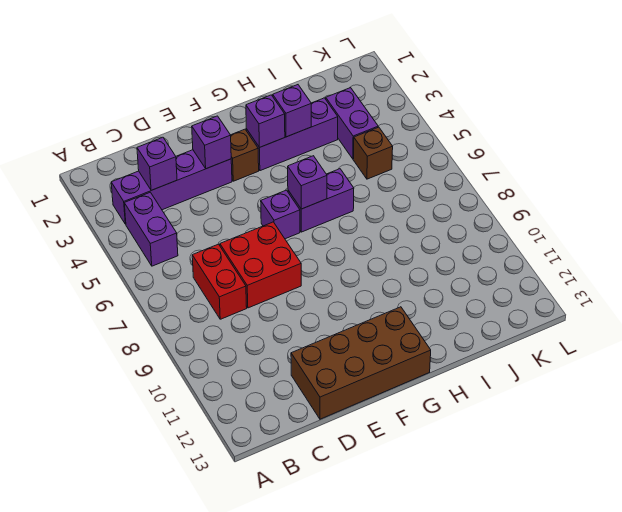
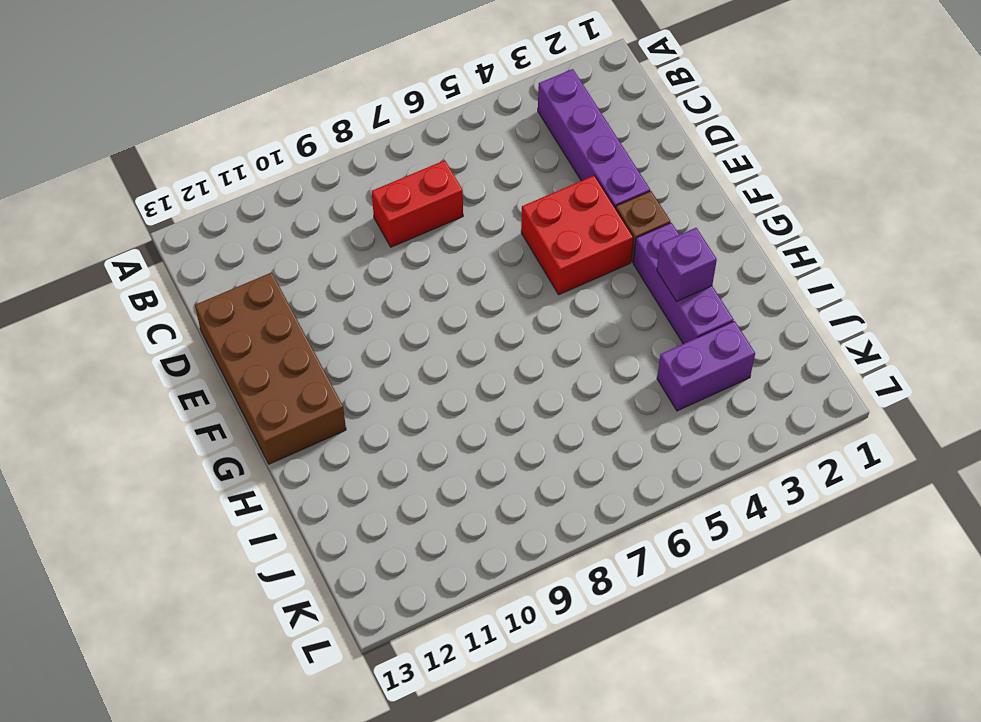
red brick E4:F5 level 1 -> red brick D7:E8 level 1
none -> purple brick B4:B5 level 1
none -> purple brick F6 level 1
none -> purple brick G6:H6 level 1

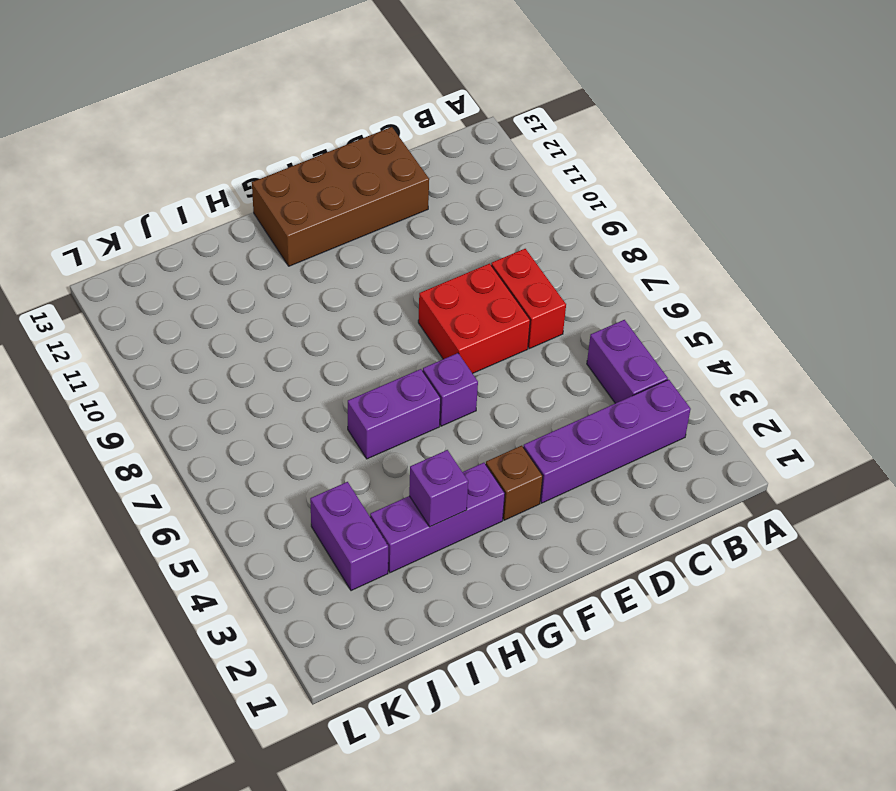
none -> brown brick J5 level 1
none -> purple brick C3 level 2
none -> purple brick E3 level 2

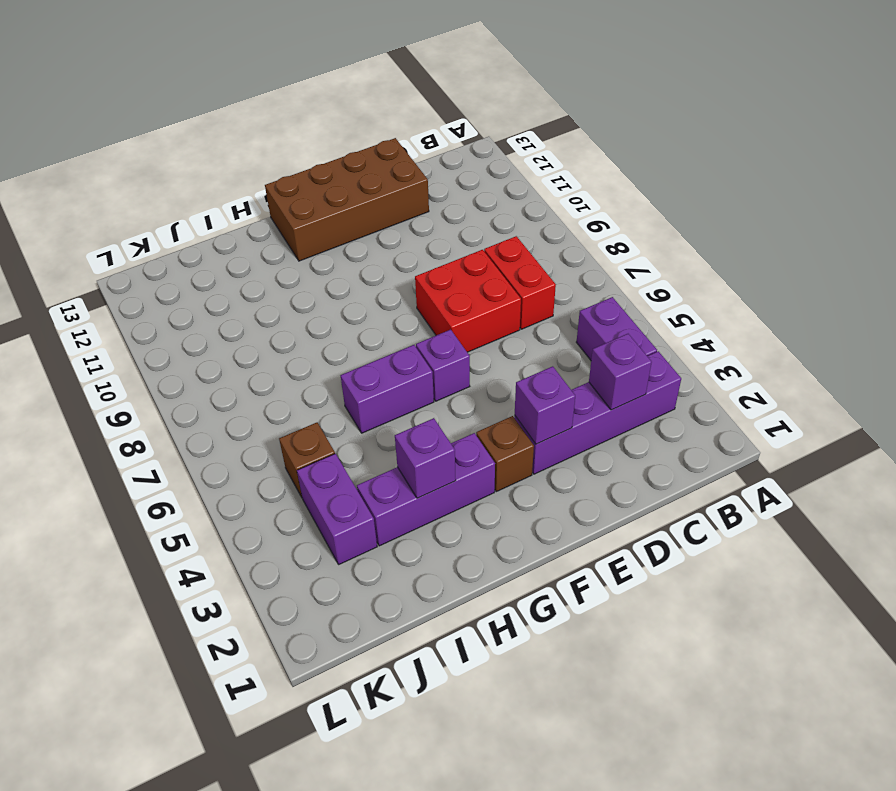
none -> purple brick G3 level 2
none -> purple brick G6 level 2

